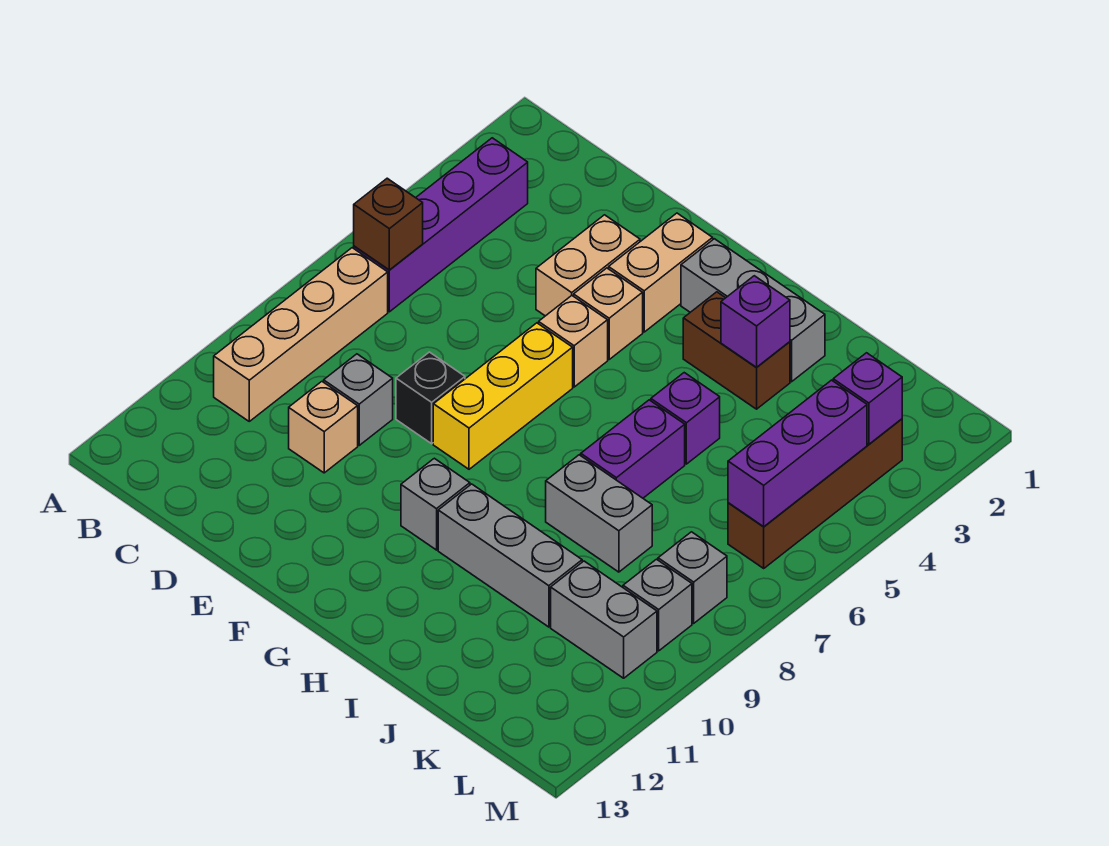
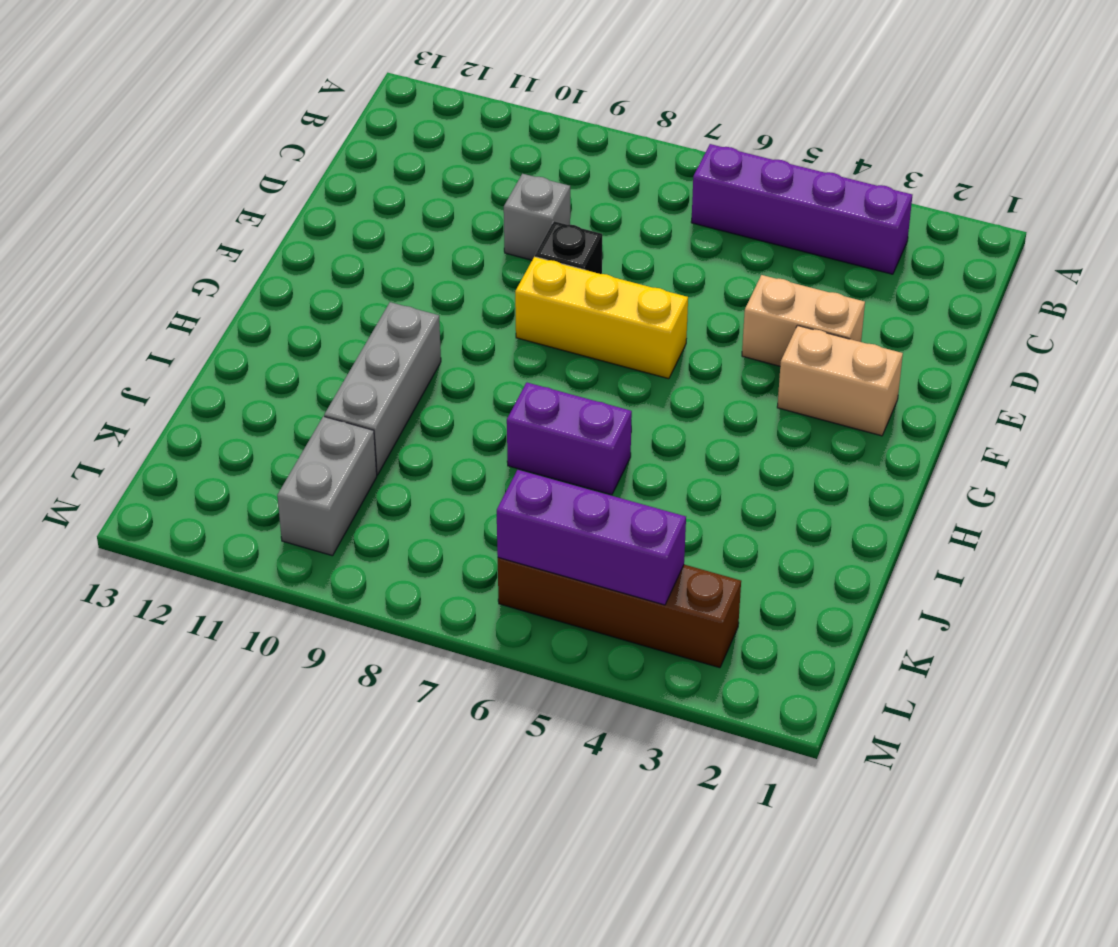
none -> tan brick B7:B10 level 1
none -> tan brick D10 level 1
none -> tan brick F4 level 1

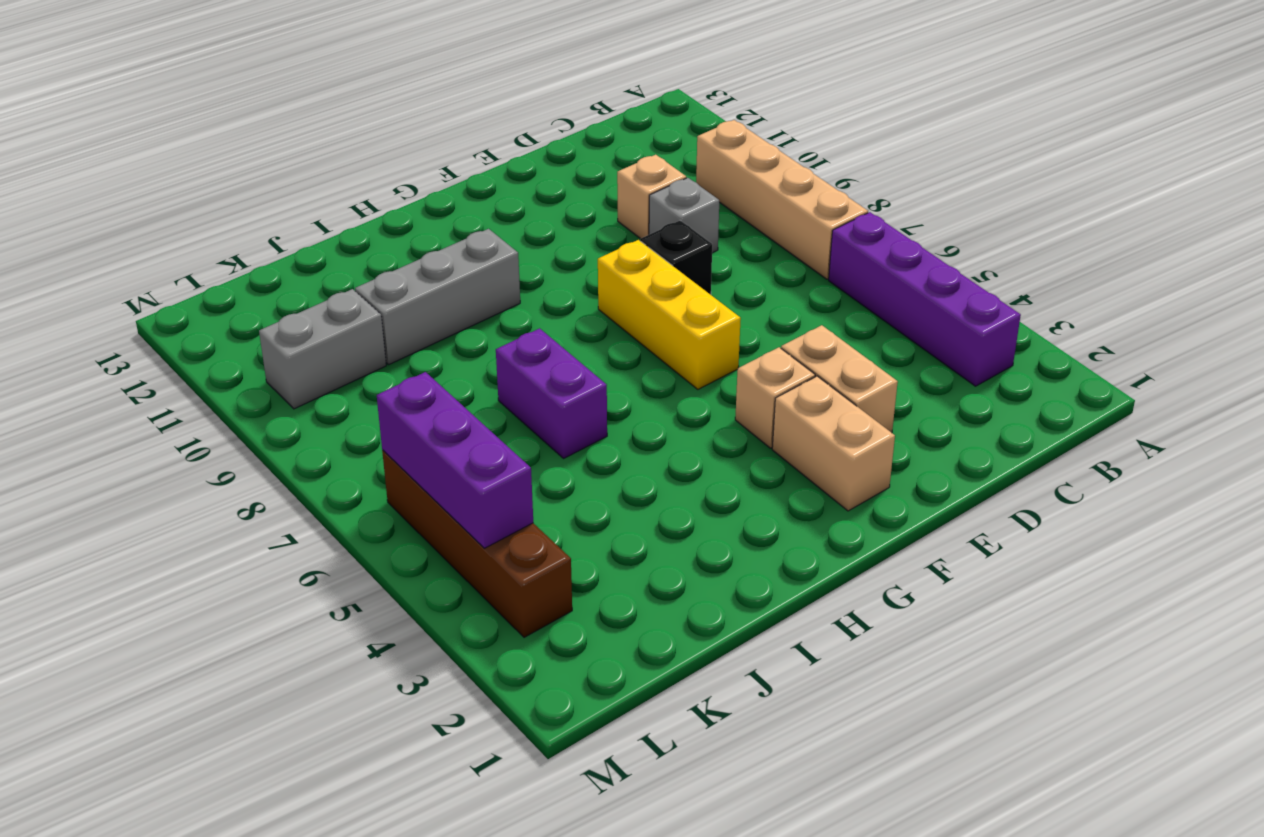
none -> tan brick F5 level 1
none -> grey brick G2:I2 level 1
none -> grey brick G10 level 1

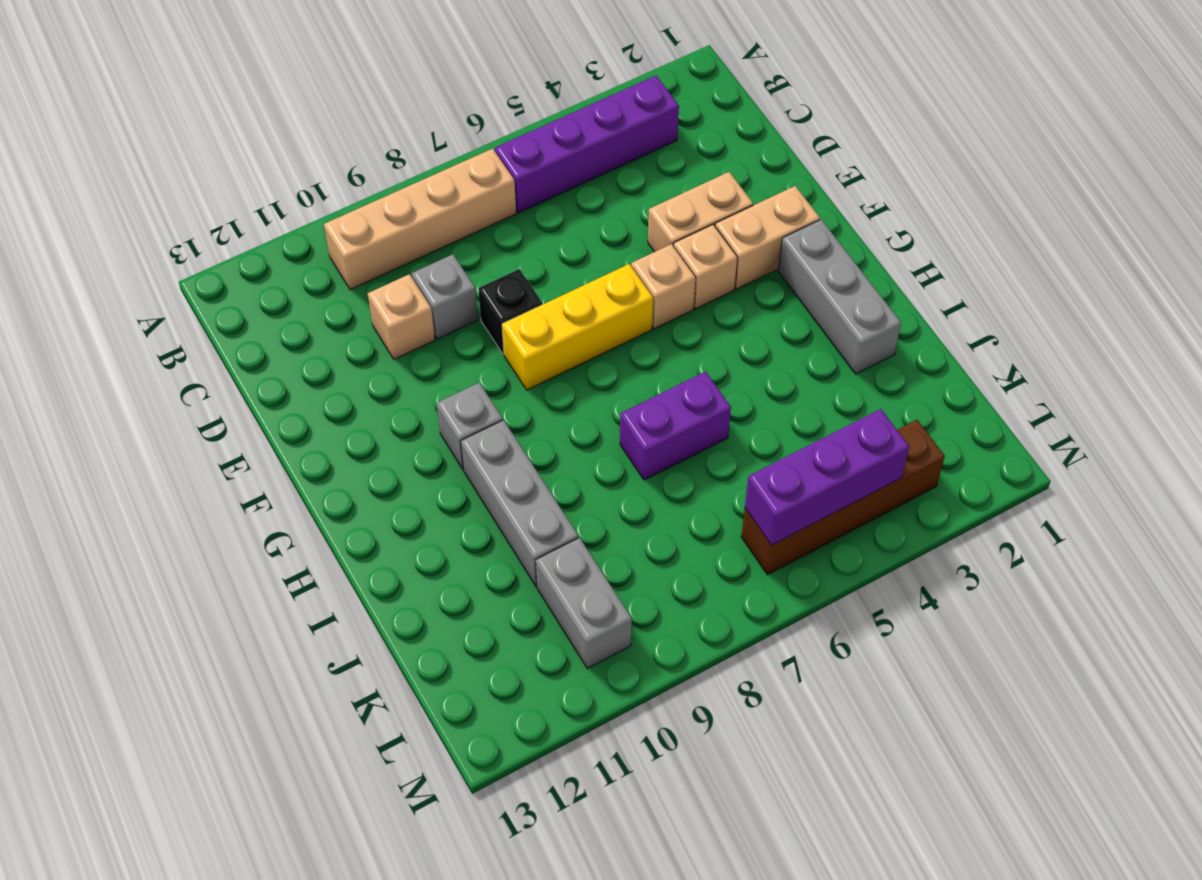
none -> brown brick H3:I3 level 1
none -> purple brick I5 level 1
none -> grey brick I8:J8 level 1

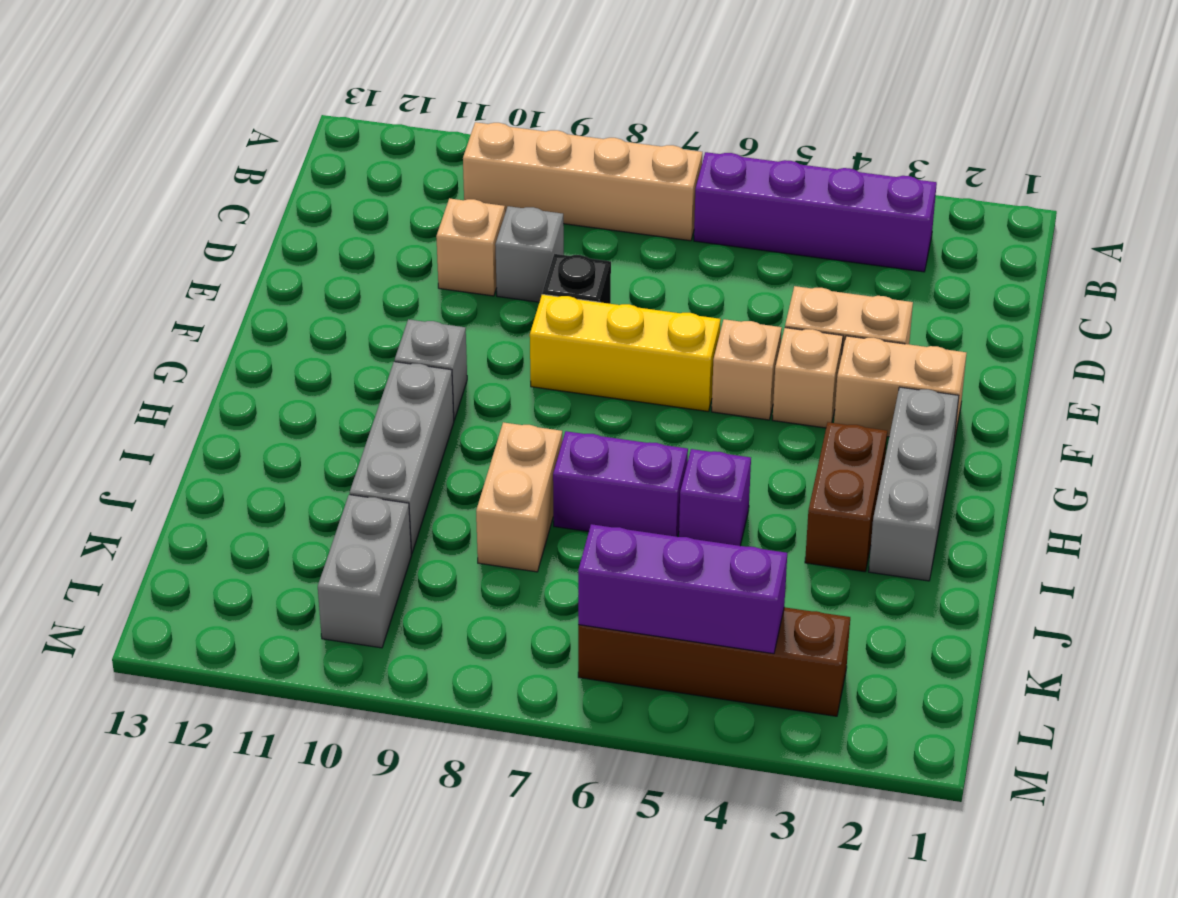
tan brick I8:J8 level 1 -> grey brick I8:J8 level 1
none -> grey brick L8 level 1
none -> grey brick L9 level 1
none -> brown brick B6 level 2

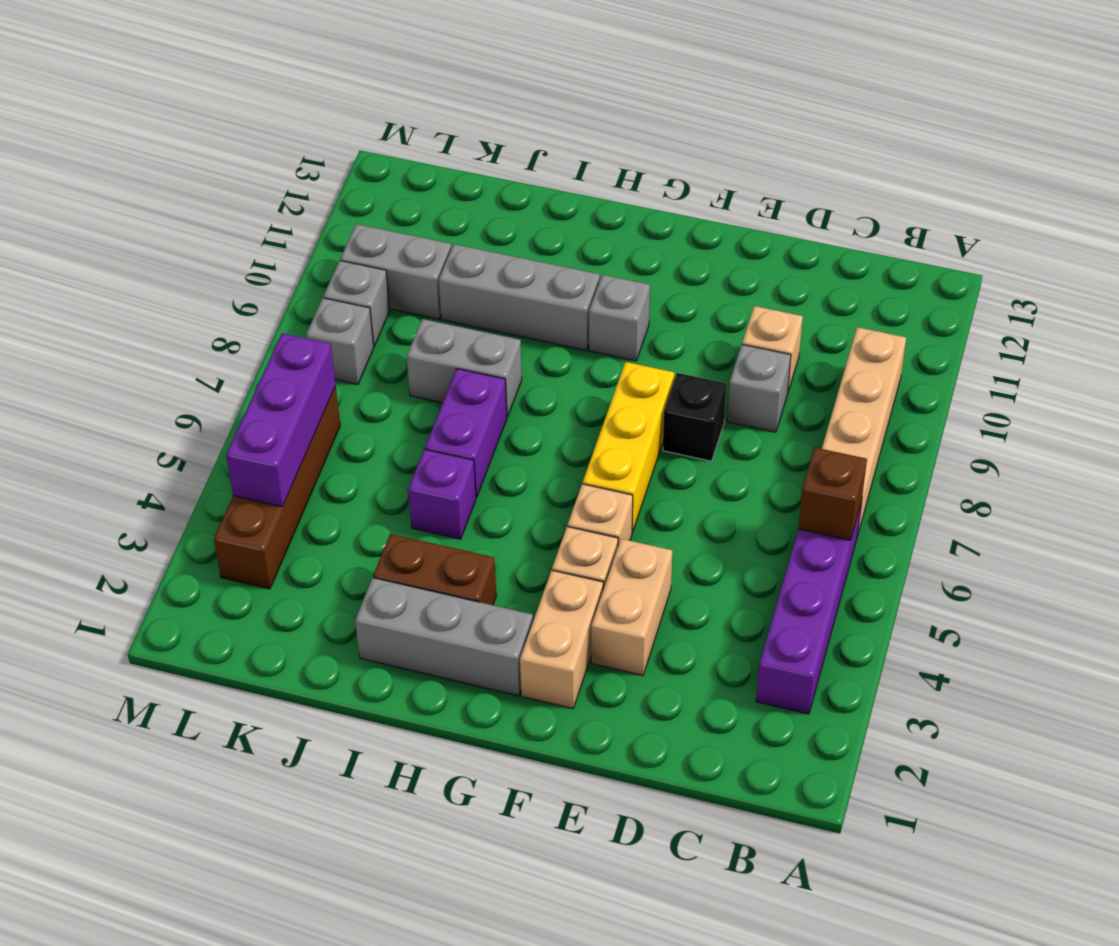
none -> purple brick I3 level 2
none -> purple brick L3 level 2

